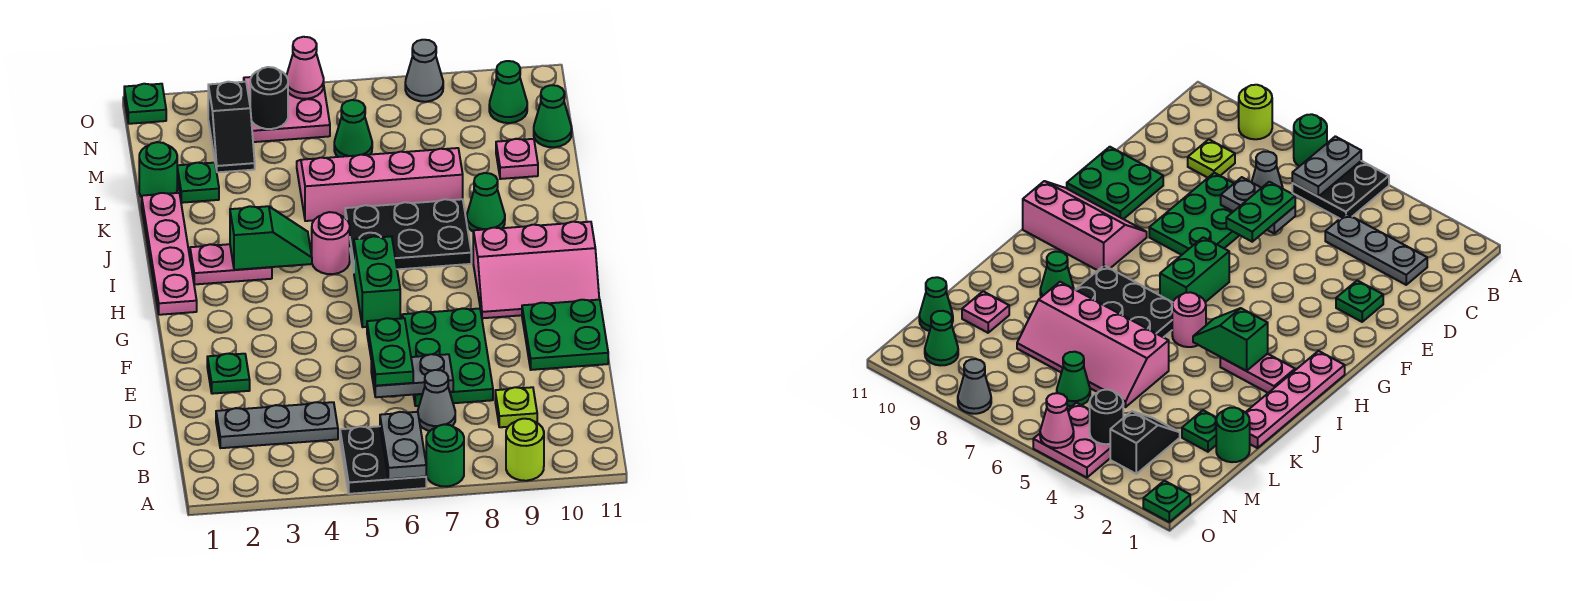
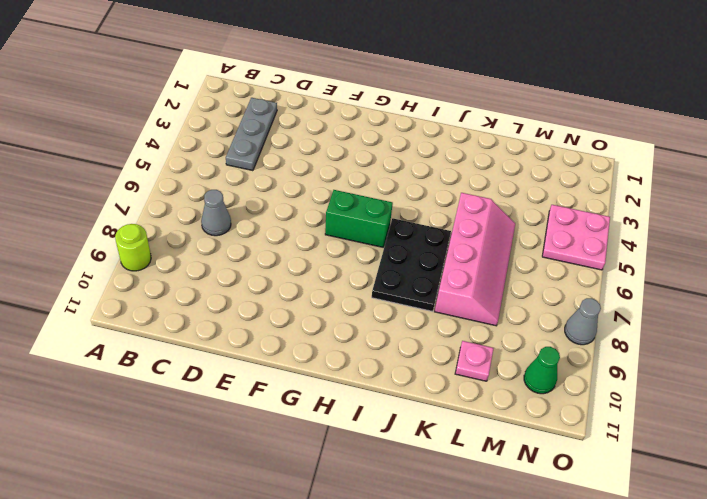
none -> black plate A5:B6 level 1
none -> green round brick A7 level 1
none -> lime plate C9 level 1
none -> green plate D7:F8 level 1

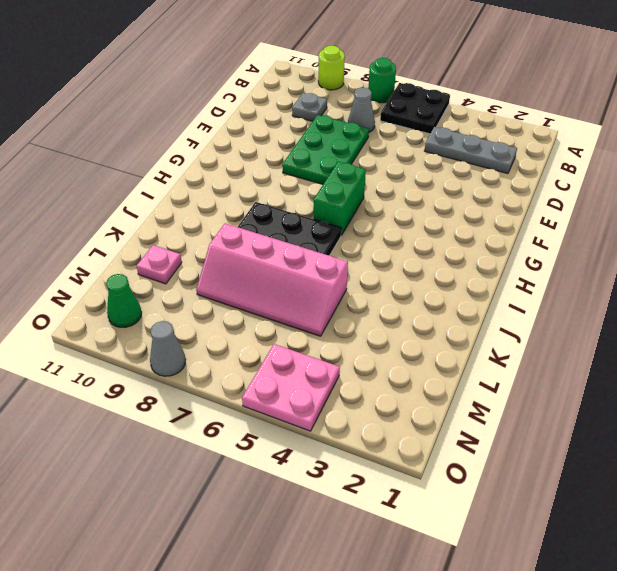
grey plate C9 level 1 -> lime plate C9 level 1
none -> green plate E2 level 1
none -> green plate E10:F11 level 1
none -> pink slope G9:H11 level 1 top H
none -> pink plate H1:K1 level 1

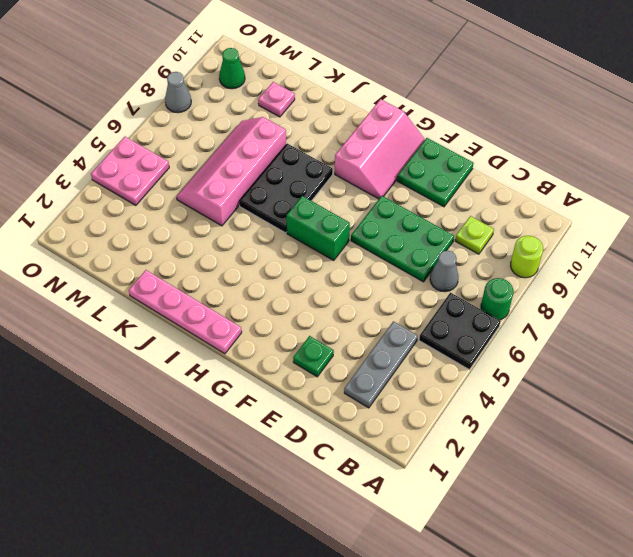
none -> pink plate I2:I3 level 1
none -> pink round brick I5 level 1
none -> green cone J9 level 1
none -> green round brick L1 level 1

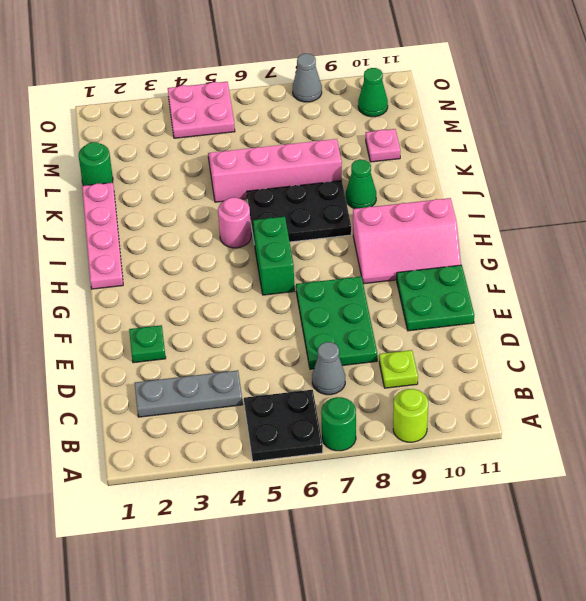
none -> pink plate I2:I3 level 1
none -> green plate L2 level 1
none -> black slope M3:N3 level 1 top N
none -> green cone M6 level 1

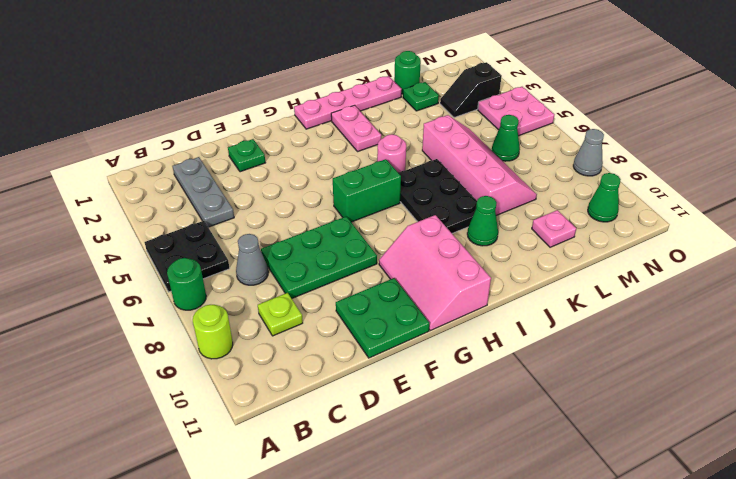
none -> green cone M11 level 1
none -> green plate O1 level 1
none -> grey plate A6:B6 level 2
none -> grey plate D6:D7 level 2

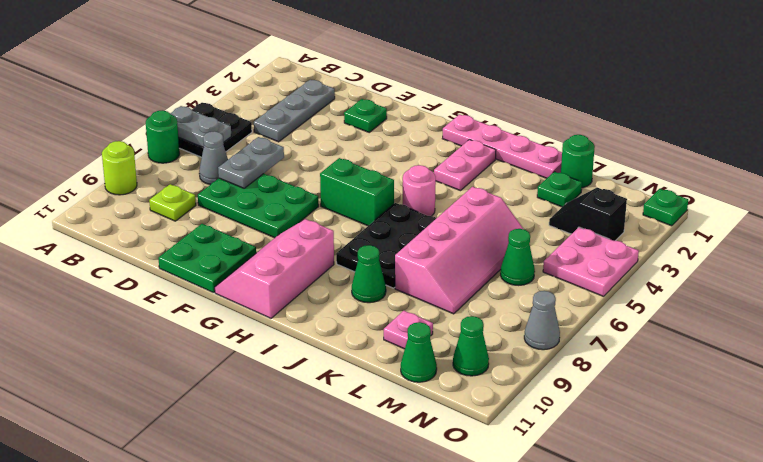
none -> green slope I3:I4 level 2 top 3
none -> black round brick N4 level 2
none -> pink cone O5 level 2
none -> green plate D6:E6 level 3

